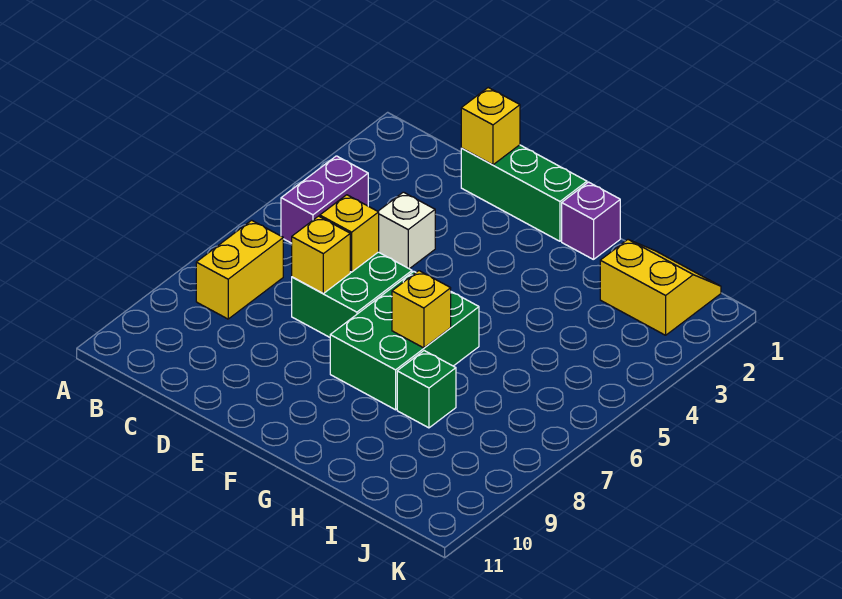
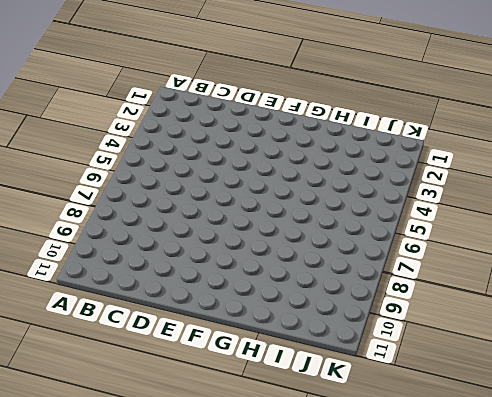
none -> purple brick B4:B5 level 1
none -> yellow brick B7:B8 level 1
none -> green brick D1:F1 level 1

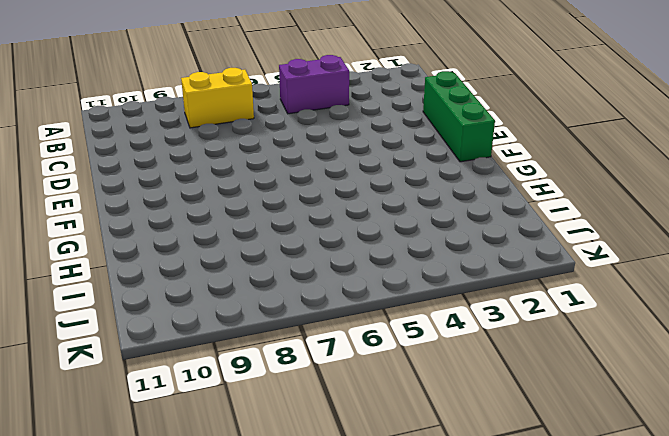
none -> white brick D4 level 1
none -> green brick D6:E7 level 1
none -> green brick F6:G8 level 1

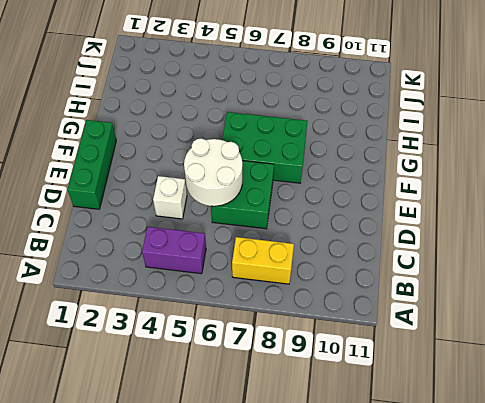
white round brick D5:E6 level 2 -> yellow brick D6 level 2
none -> purple brick G1 level 1
none -> green brick H8 level 1
none -> yellow slope I1:J2 level 1 top 2

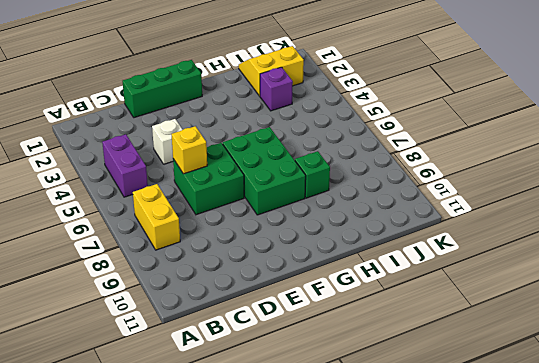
purple brick I3 level 1 -> purple brick G1 level 1
none -> yellow brick D1 level 2
none -> yellow brick D7 level 2
none -> yellow brick G7 level 2

